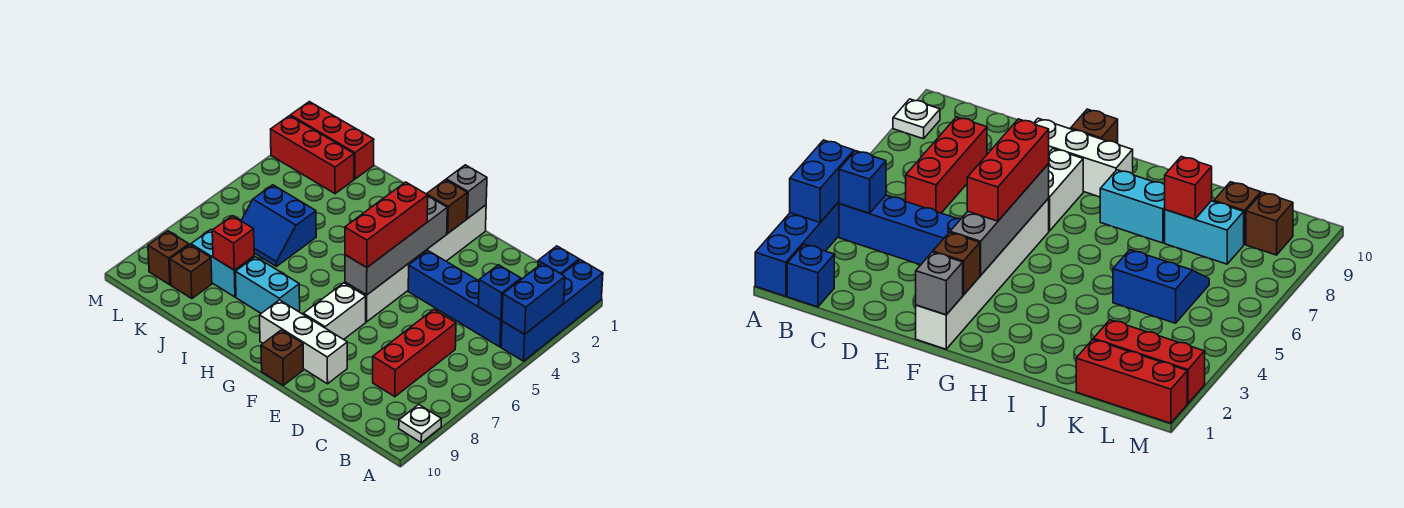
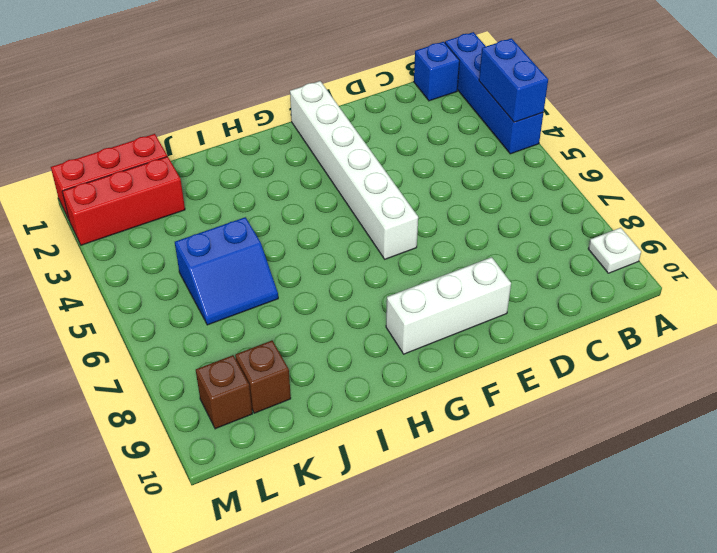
none -> blue brick B4:E4 level 1
none -> red brick C6:C8 level 1
none -> white brick F7:F8 level 1

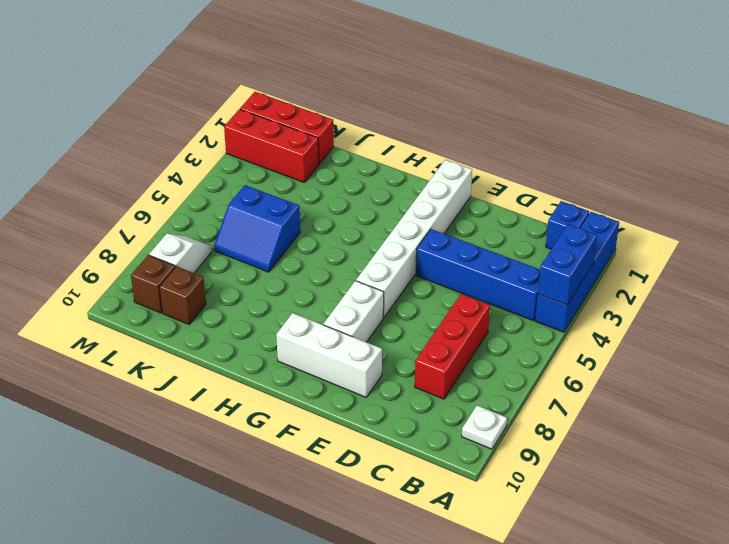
white slope L7:L8 level 1 top 8 -> none
none -> brown brick F10 level 1
none -> cyan brick H8:I8 level 1
none -> cyan brick J8:K8 level 1

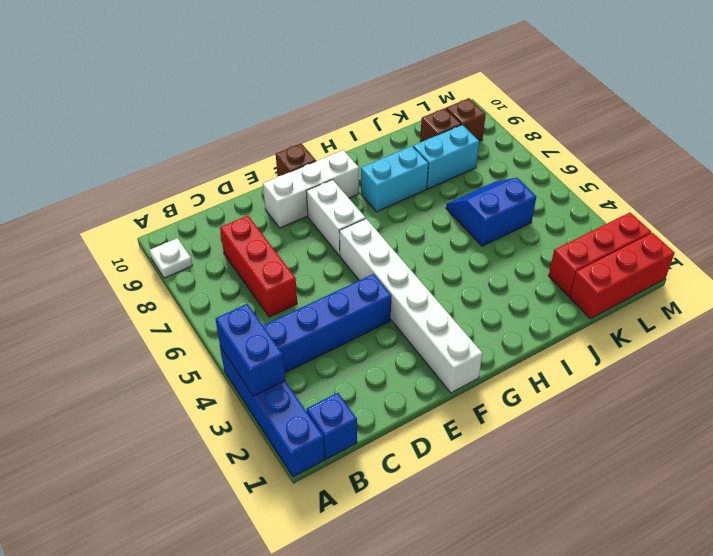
none -> blue brick B4 level 2
none -> grey brick F1 level 2
none -> brown brick F2 level 2

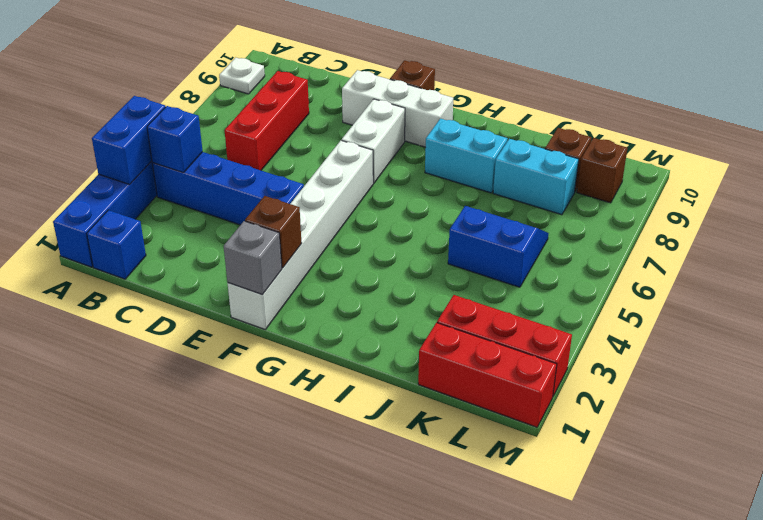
none -> grey brick F3:F6 level 2
none -> red brick J8 level 2
none -> red brick F4:F6 level 3

